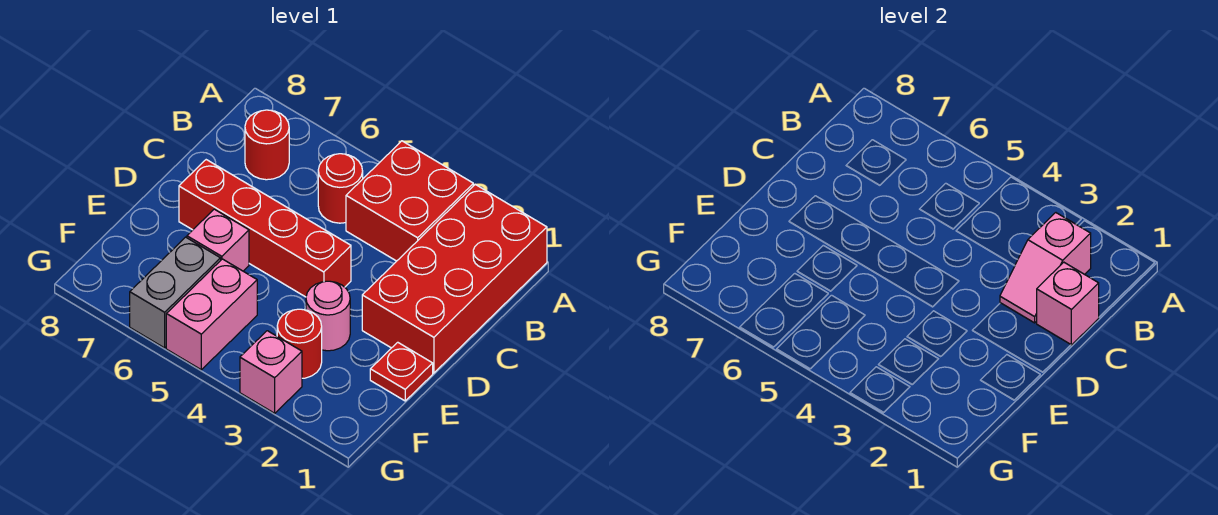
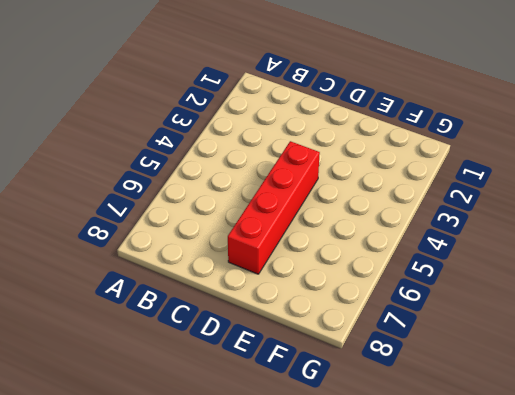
none -> red brick A1:D2 level 1
none -> red brick A3:B4 level 1
none -> red round brick B5 level 1

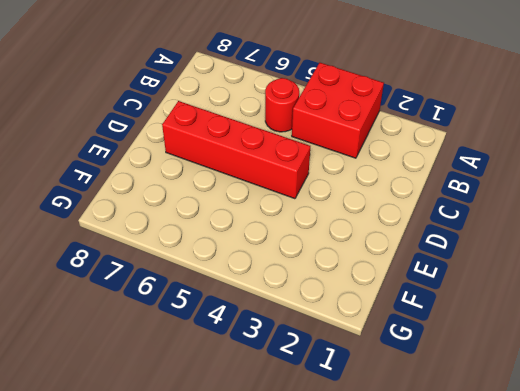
none -> red brick A1:D2 level 1
none -> red round brick B7 level 1
none -> red plate E1 level 1

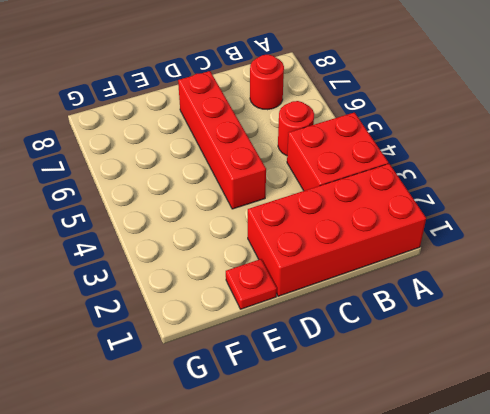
none -> pink round brick E3 level 1
none -> pink brick E6 level 1
none -> red round brick F3 level 1

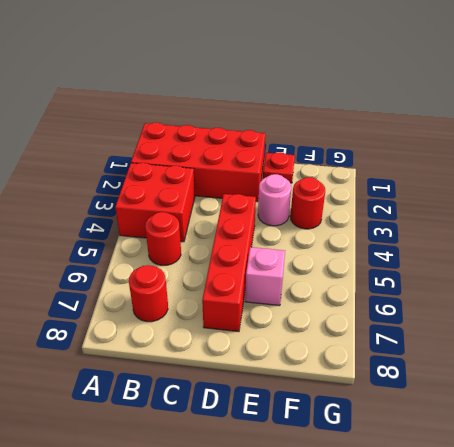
none -> pink brick F5:G5 level 1
none -> grey brick F6:G6 level 1
none -> pink brick G3 level 1

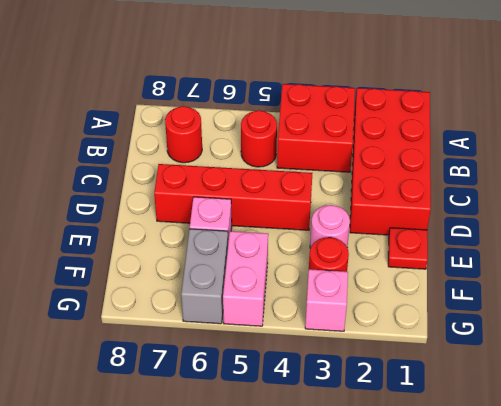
none -> pink slope B2:C2 level 2 top B
none -> pink brick C1 level 2

